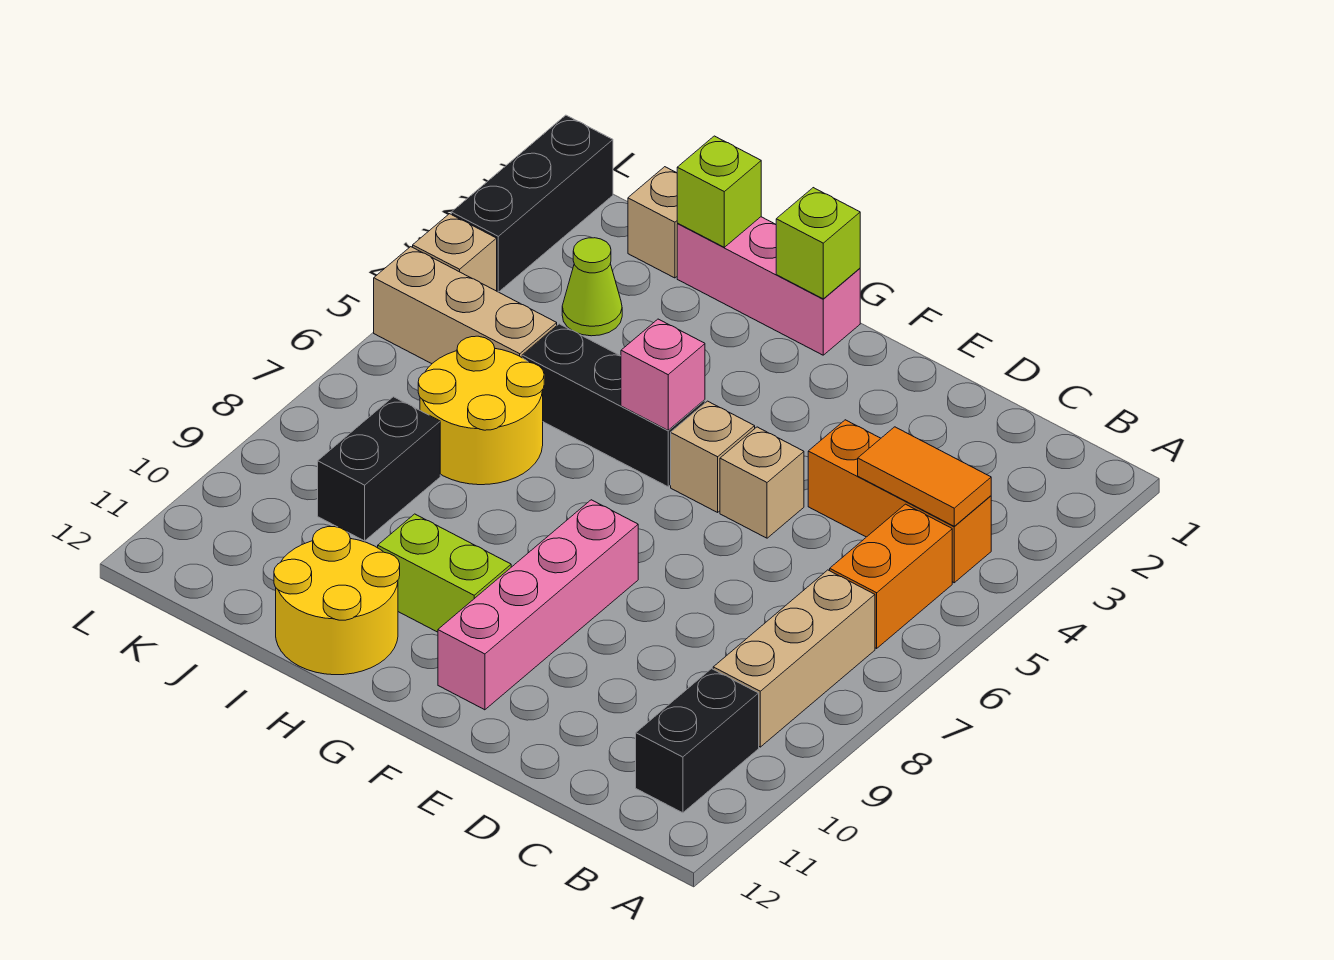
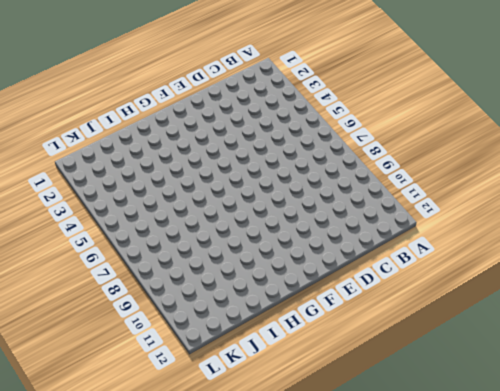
none -> orange brick B4:D4 level 1
none -> orange brick B5:B6 level 1
none -> tan brick B7:B9 level 1

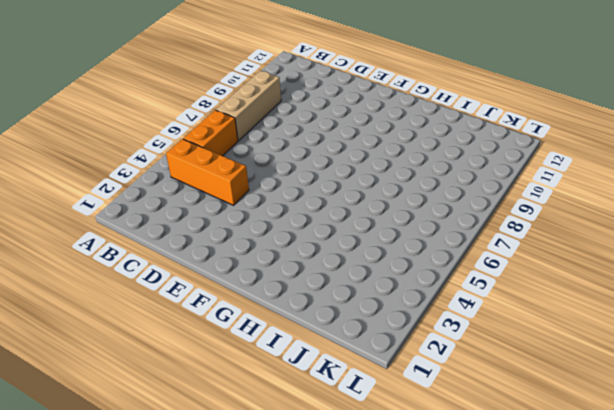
none -> black brick B10:B11 level 1
none -> tan brick E5 level 1
none -> tan brick F5 level 1

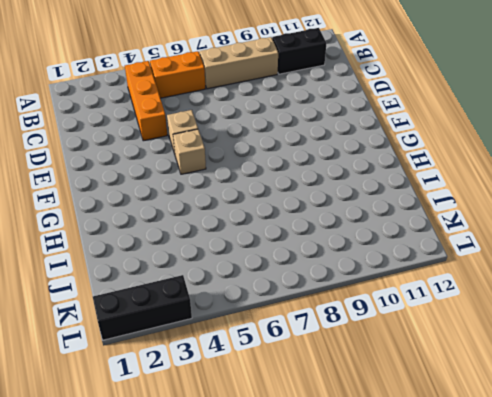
none -> pink brick F8:F11 level 1
none -> pink brick G1:I1 level 1
none -> black brick G5:I5 level 1

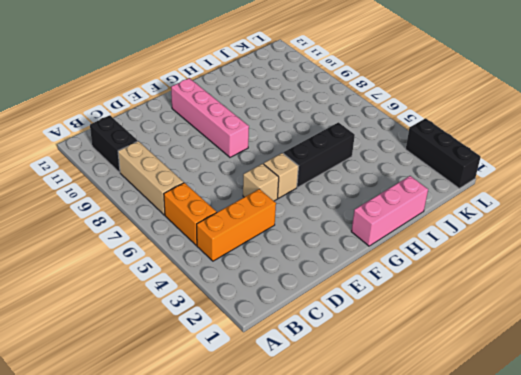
none -> lime brick G10:H10 level 1
none -> yellow round brick H11:I12 level 1
none -> yellow round brick I6:J7 level 1

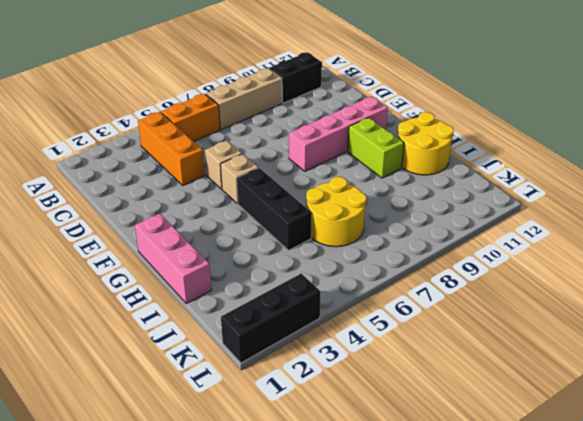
none -> tan brick J1 level 1
none -> lime cone J3 level 1
none -> tan brick J5:L5 level 1

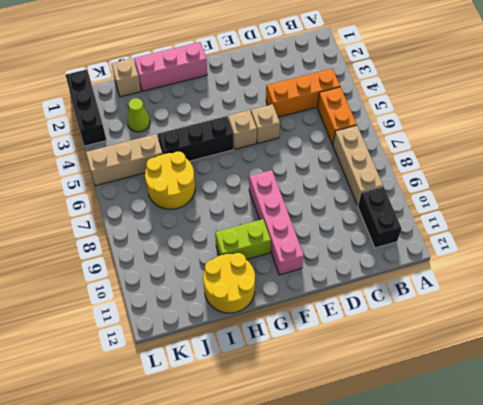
none -> black brick J8:J9 level 1
none -> tan brick L4 level 1
none -> orange tile B4:C4 level 2

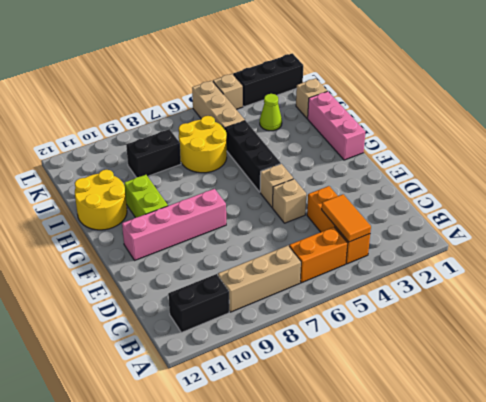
none -> lime brick G1 level 2
none -> pink brick G5 level 2
none -> lime brick I1 level 2

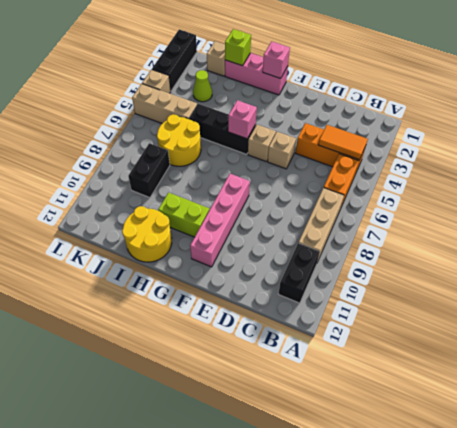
pink brick G1 level 2 -> lime brick G1 level 2

